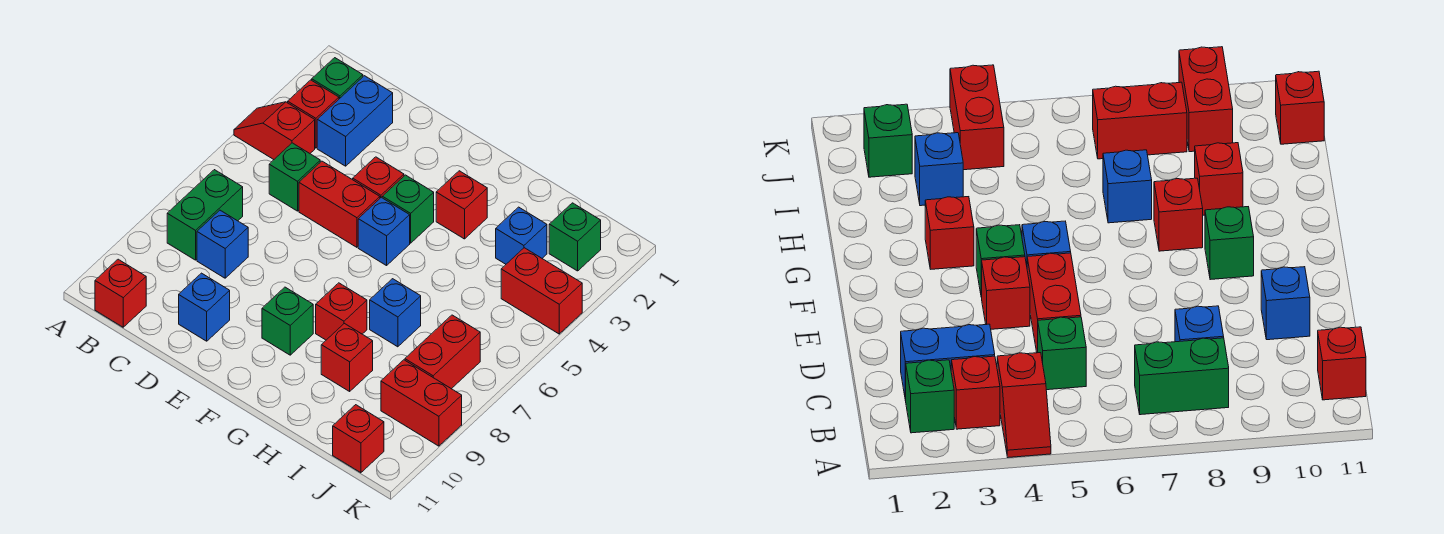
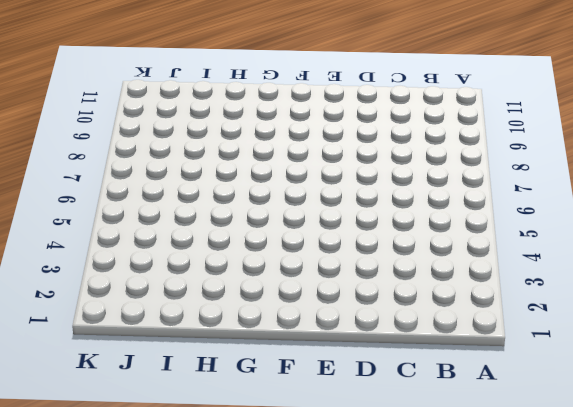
none -> red slope A4:B4 level 1 top B
none -> green brick B2 level 1
none -> red brick B3 level 1

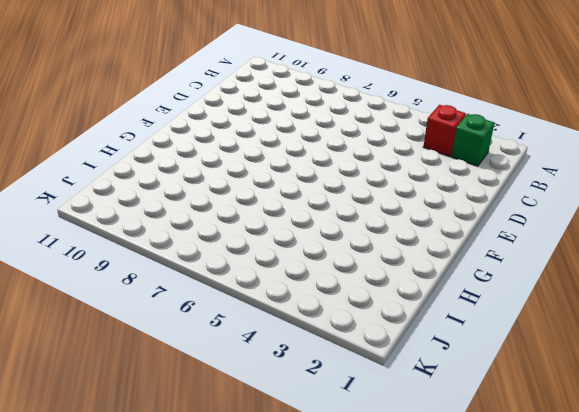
none -> red slope A4:B4 level 1 top B
none -> green brick B7:B8 level 1
none -> red brick B11 level 1

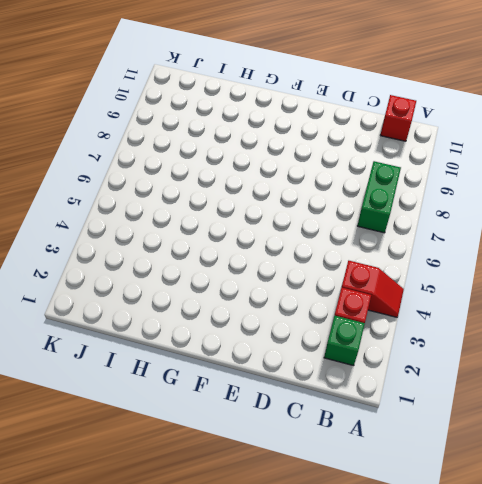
none -> blue brick C2:C3 level 1
none -> green brick C5 level 1
none -> blue brick C8 level 1

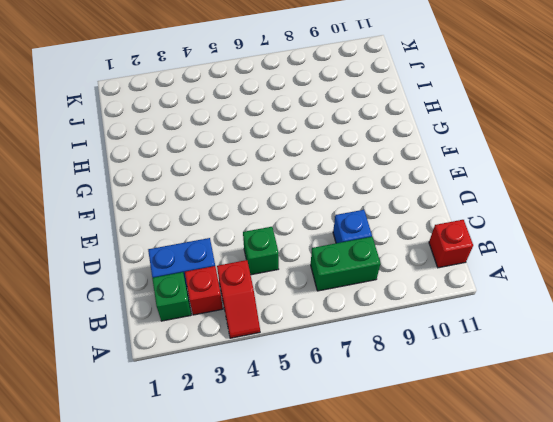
none -> red brick D5:E5 level 1
none -> blue brick D10 level 1
none -> red brick E4 level 1

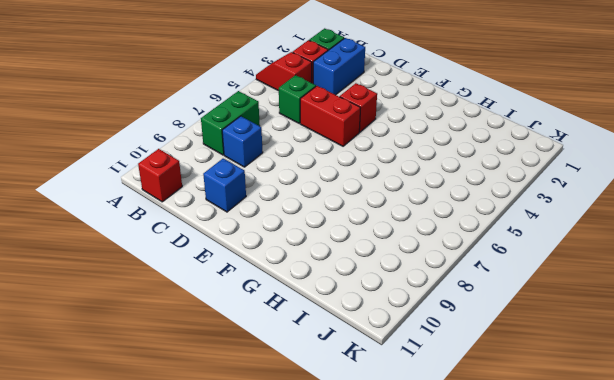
none -> green brick F4 level 1
none -> blue brick F5 level 1
none -> green brick F9 level 1

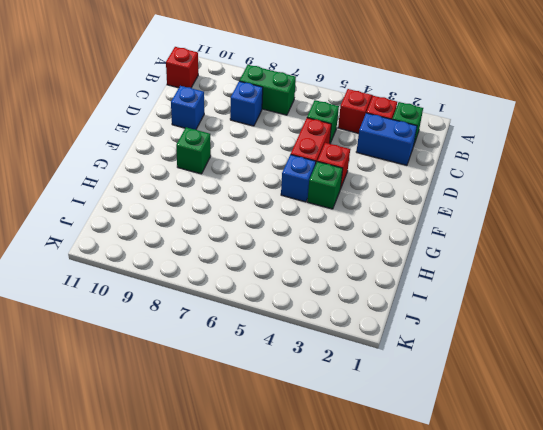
none -> red brick G3 level 1
none -> red brick G8 level 1
none -> blue brick H7 level 1

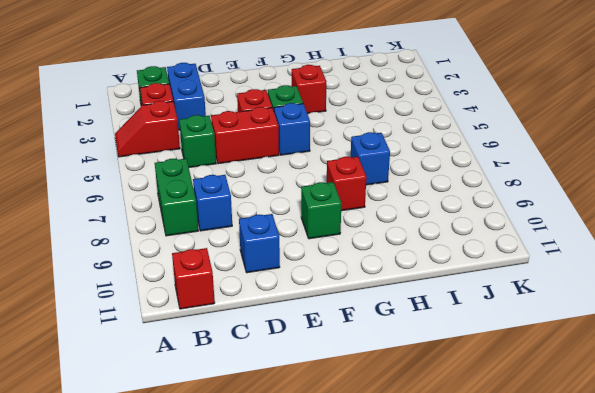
none -> red brick H9 level 1
none -> blue brick I3 level 1
none -> green brick J2 level 1

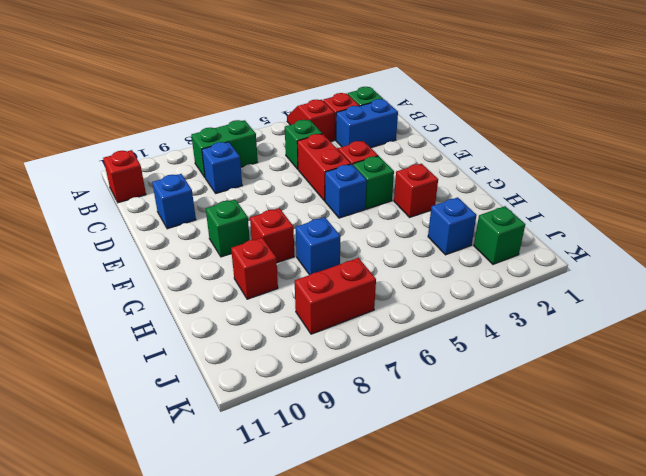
none -> red brick J4:K4 level 1
none -> red brick J9:K9 level 1
none -> red brick J11 level 1

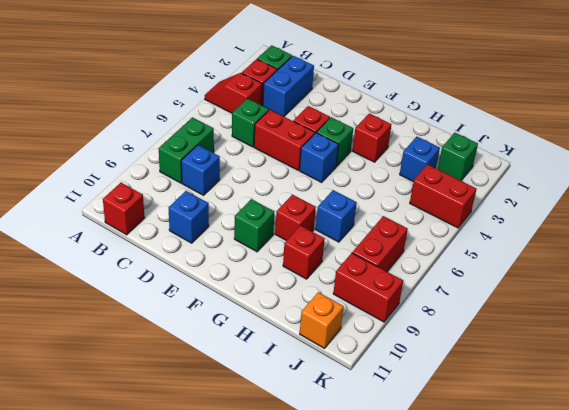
orange brick J11 level 1 -> red brick J11 level 1

